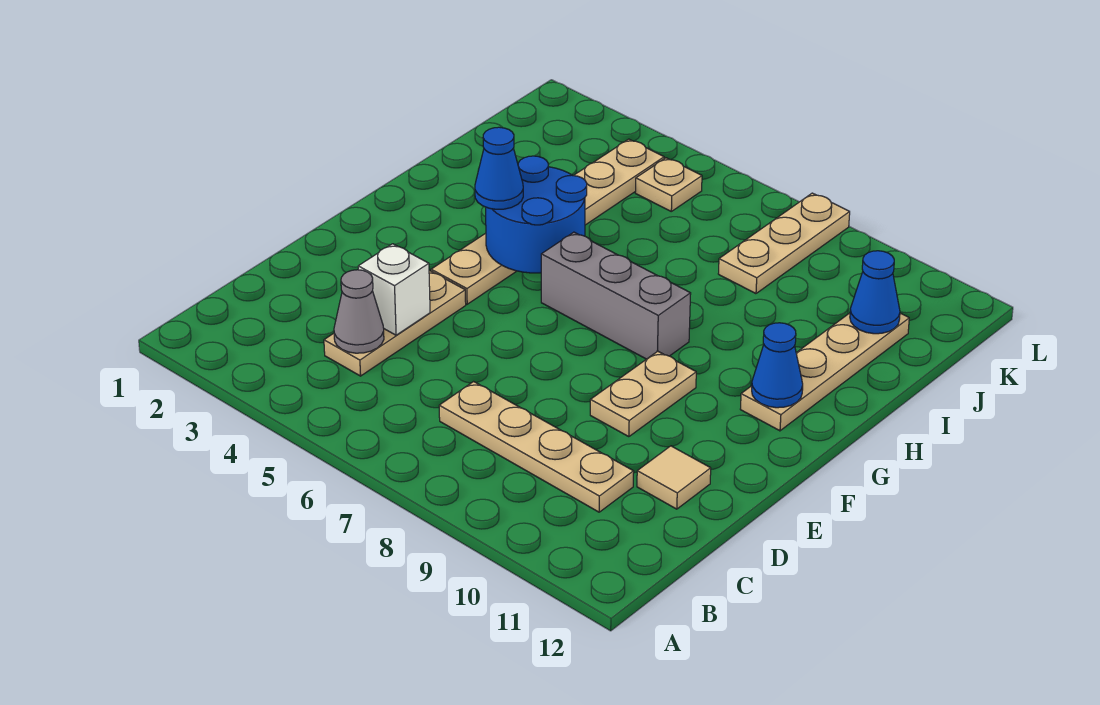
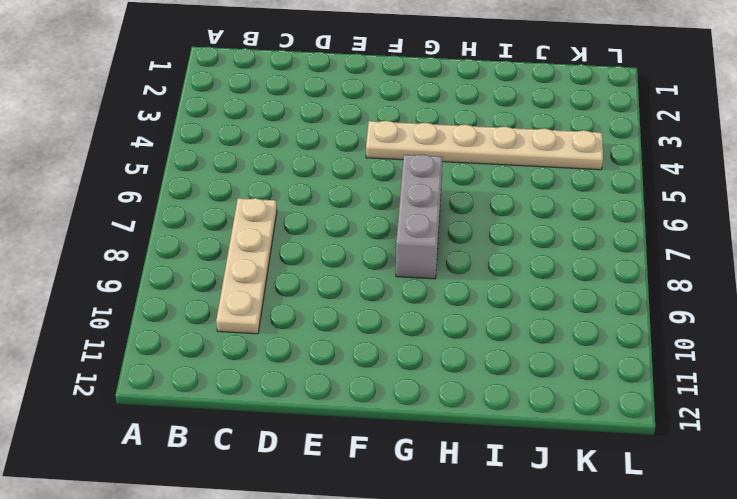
none -> tan plate C4:E4 level 1
none -> tan tile D11 level 1
none -> tan plate E9:F9 level 1

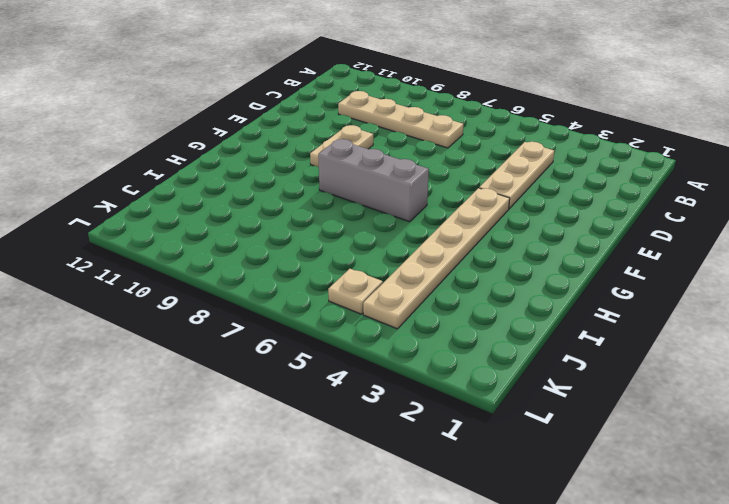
none -> tan tile D11 level 1
none -> tan plate G11:J11 level 1
none -> tan plate J8:L8 level 1

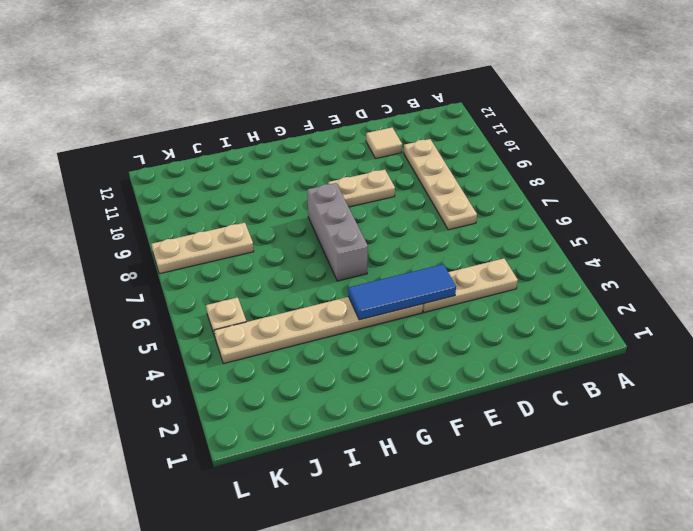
blue tile E4:G4 level 2 -> blue round brick G4:H5 level 2
none -> tan plate G11:J11 level 1
none -> grey cone C4 level 2
none -> white brick D4 level 2

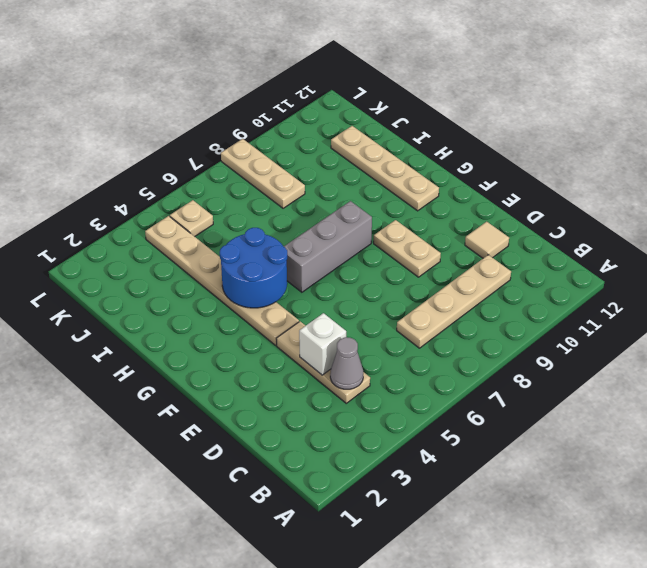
none -> blue cone G11 level 2
none -> blue cone J11 level 2
none -> blue cone G4 level 3

